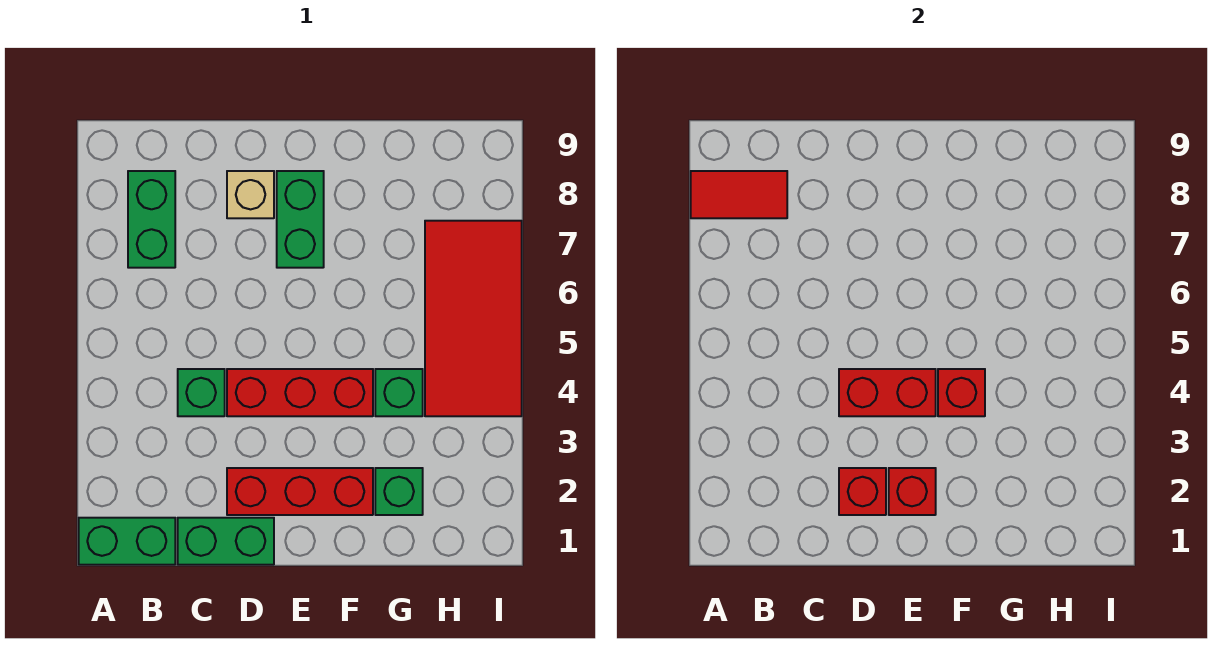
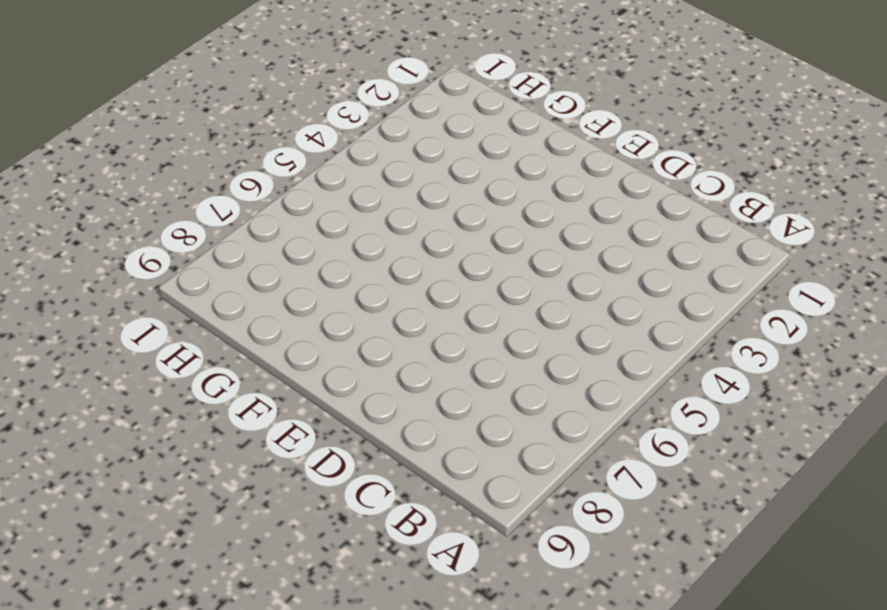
none -> green brick A1:B1 level 1
none -> green brick B7:B8 level 1
none -> green brick C1:D1 level 1

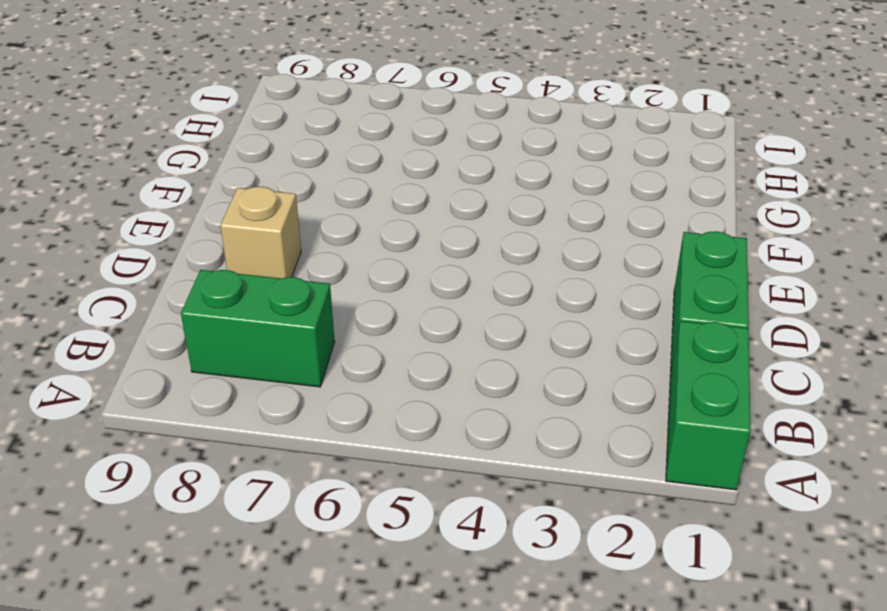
none -> green brick C4 level 1
none -> red brick D2:F2 level 1
none -> red brick D4:F4 level 1

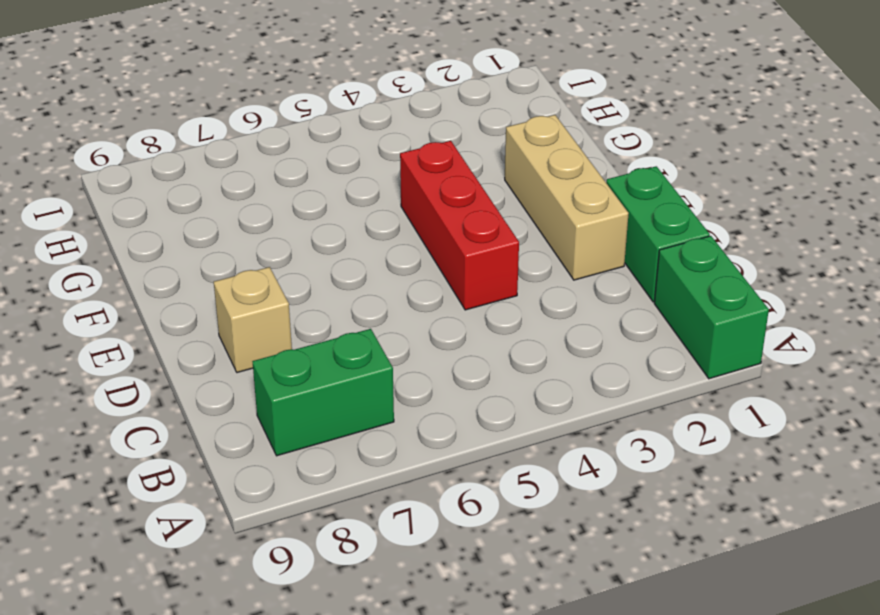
tan brick D2:F2 level 1 -> red brick D2:F2 level 1
none -> green brick C4 level 1
none -> green brick E7:E8 level 1
none -> green brick G2 level 1

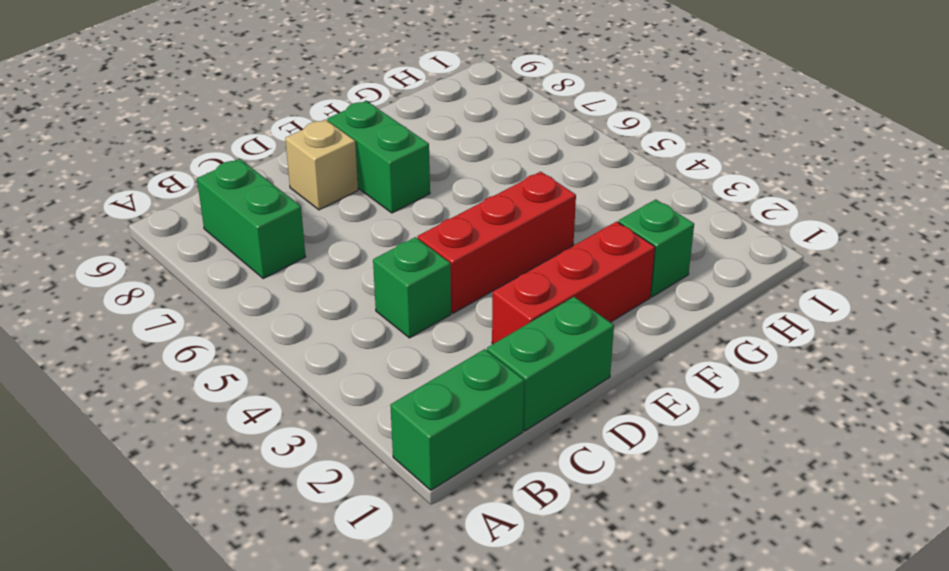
none -> green brick G4 level 1
none -> red tile H4:I7 level 1
none -> red tile A8:B8 level 2

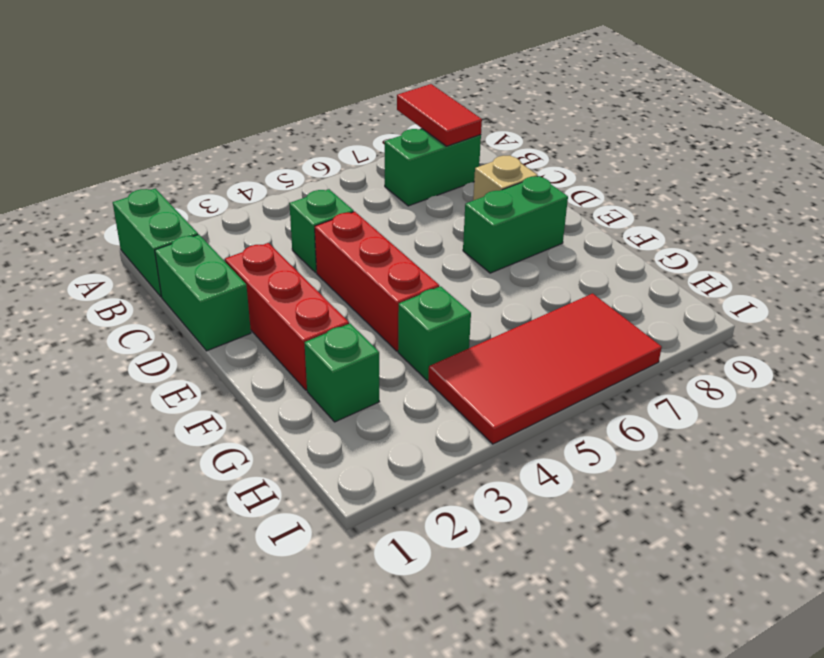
none -> red brick D2 level 2
none -> red brick D4:E4 level 2
none -> red brick E2 level 2

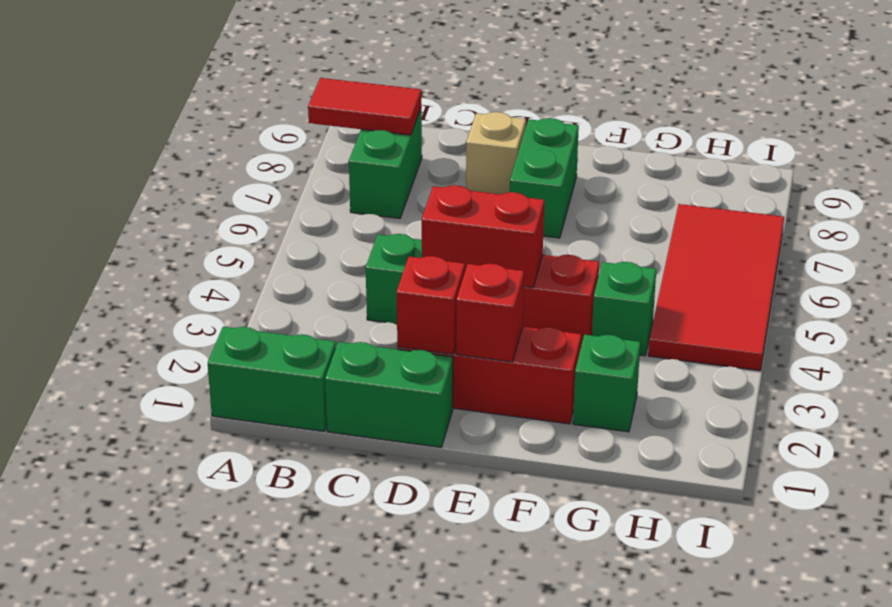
none -> red brick F4 level 2

